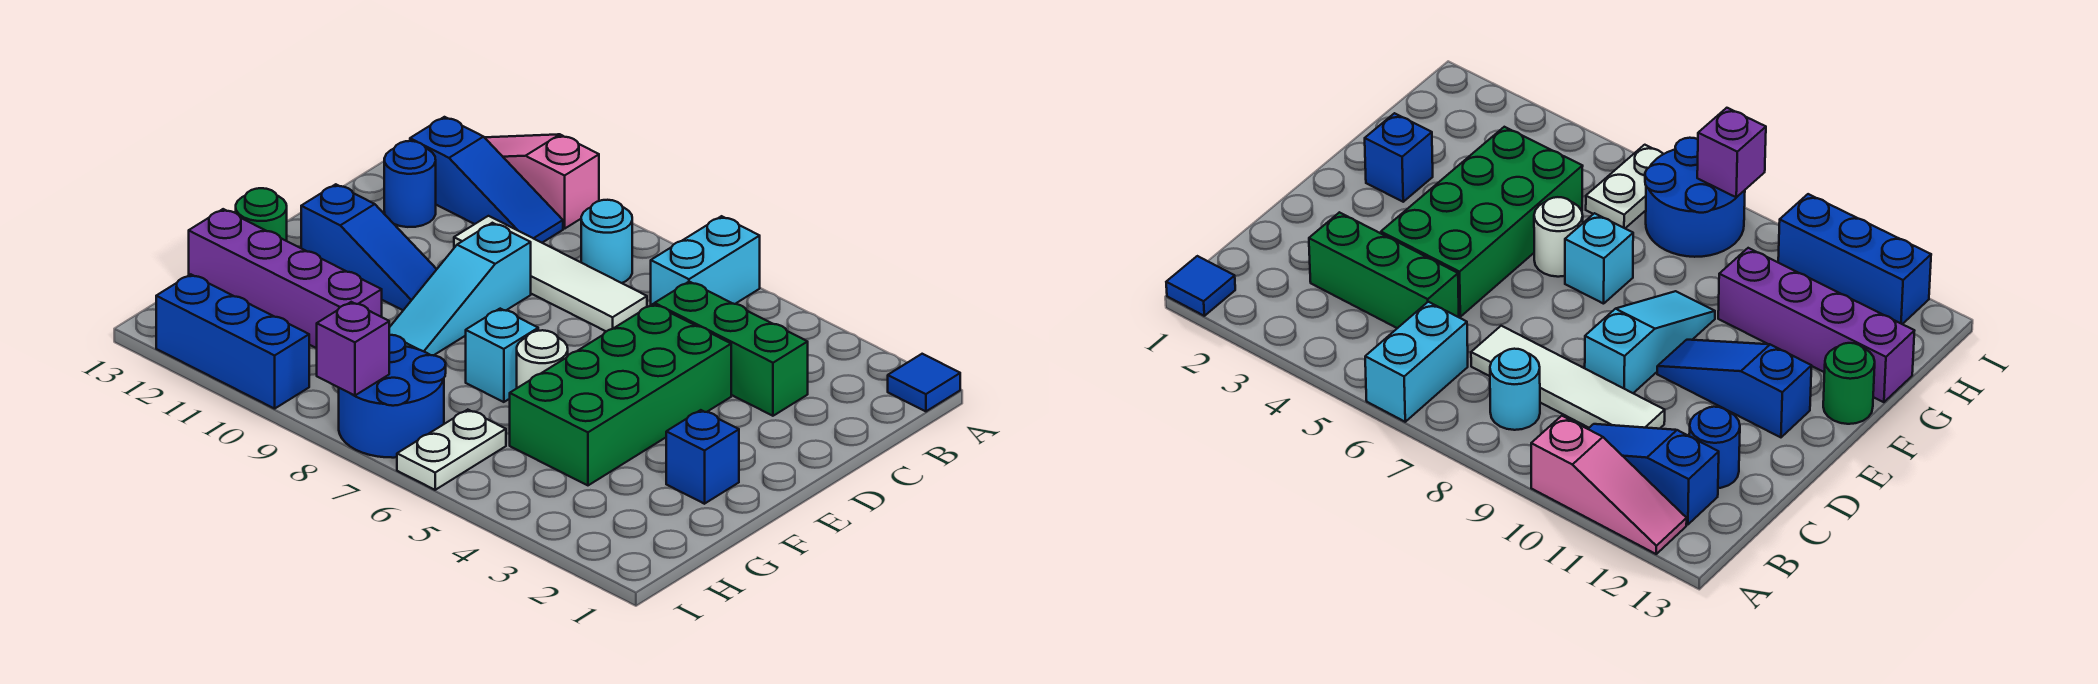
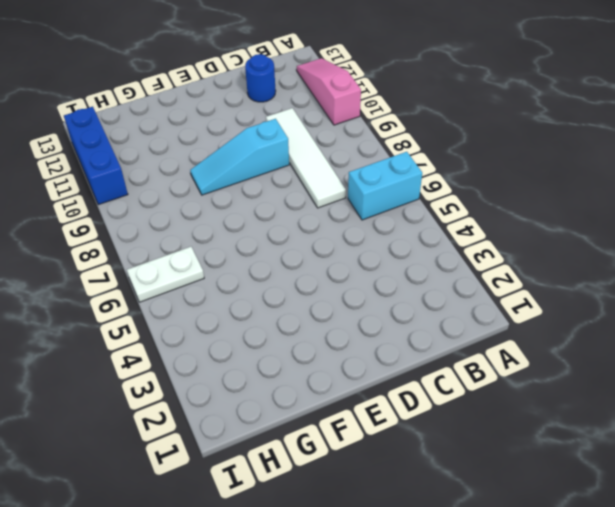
none -> blue tile A1 level 1
none -> cyan round brick B8 level 1
none -> blue slope B10:B12 level 1 top 12

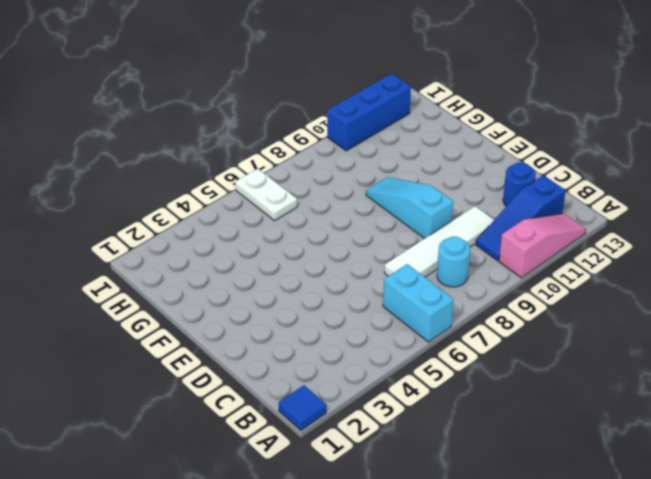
none -> green brick C3:C5 level 1
none -> green brick D4:G5 level 1
none -> blue slope E10:E12 level 1 top 12

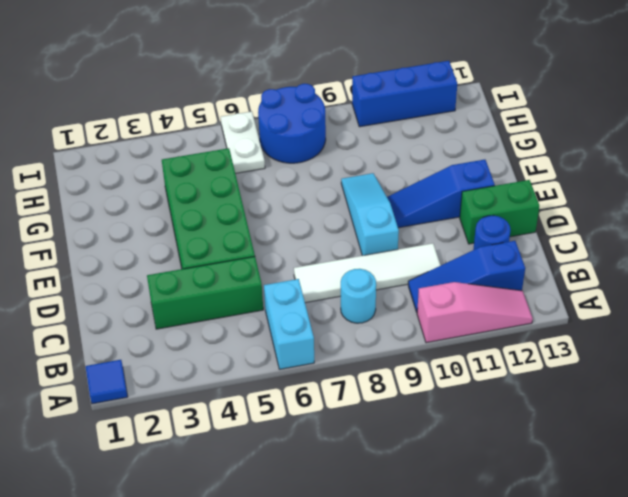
green brick D12:D13 level 1 -> none
none -> blue brick F2 level 1
none -> white round brick F6 level 1
none -> cyan brick F7 level 1

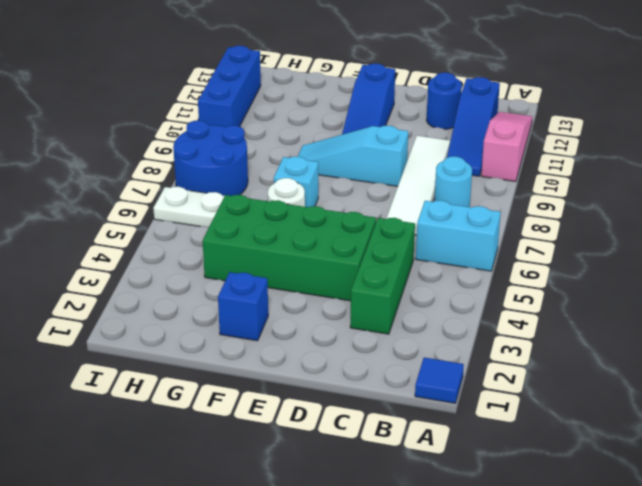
none -> green round brick F13 level 1
none -> purple brick G10:G13 level 1
none -> purple brick I8 level 2

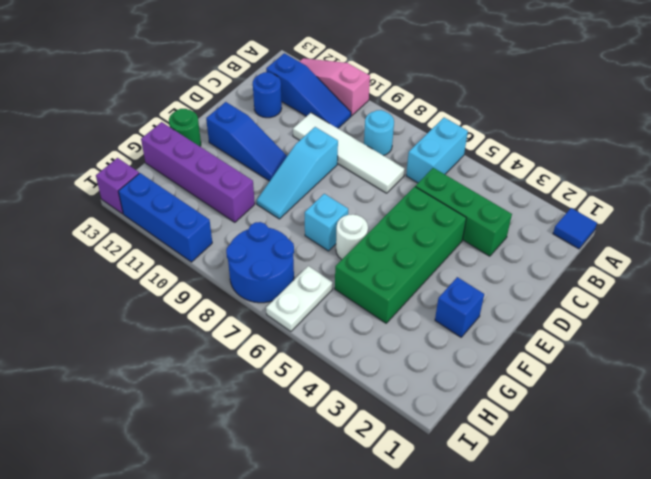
purple brick I13 level 1 -> purple brick I8 level 2

